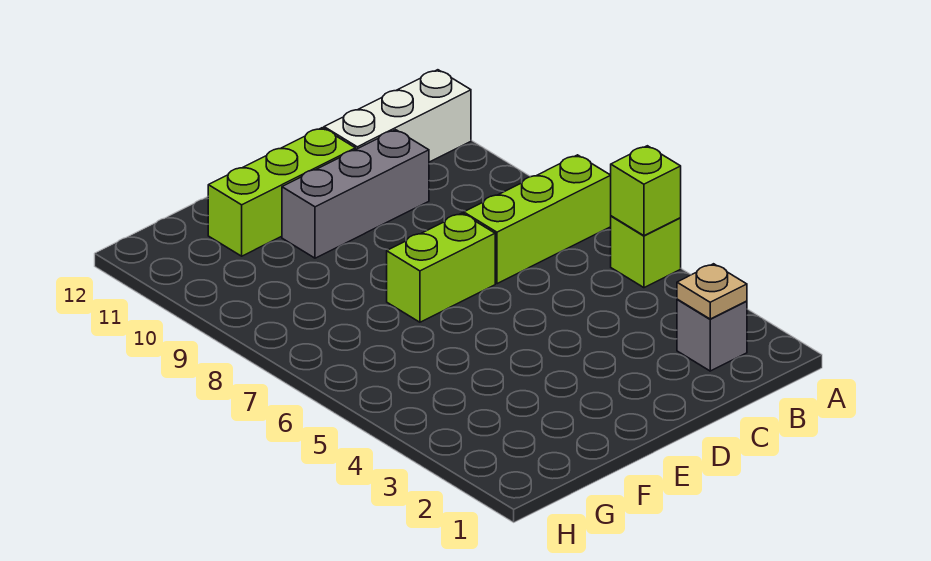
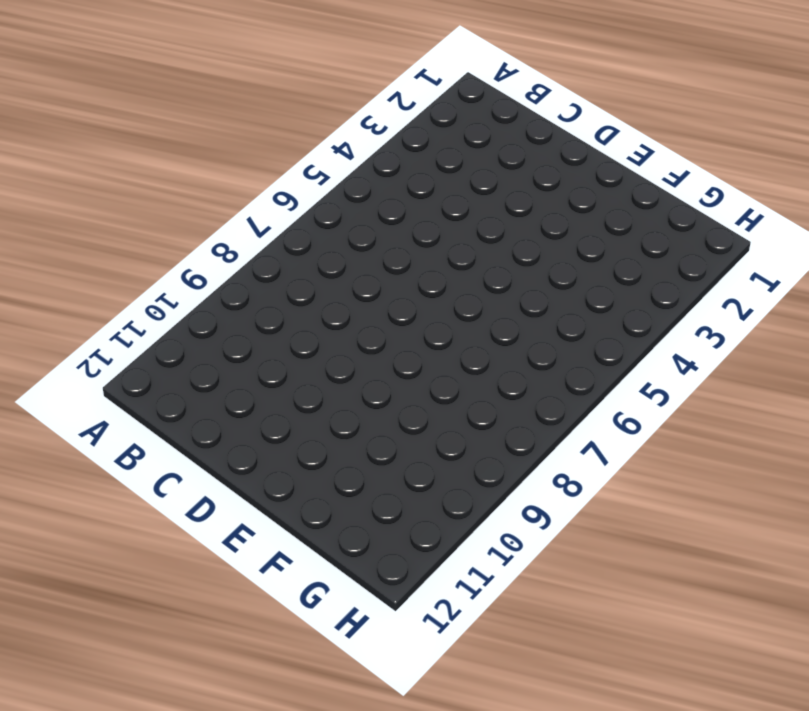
none -> lime brick A5 level 1
none -> lime brick A7:C7 level 1

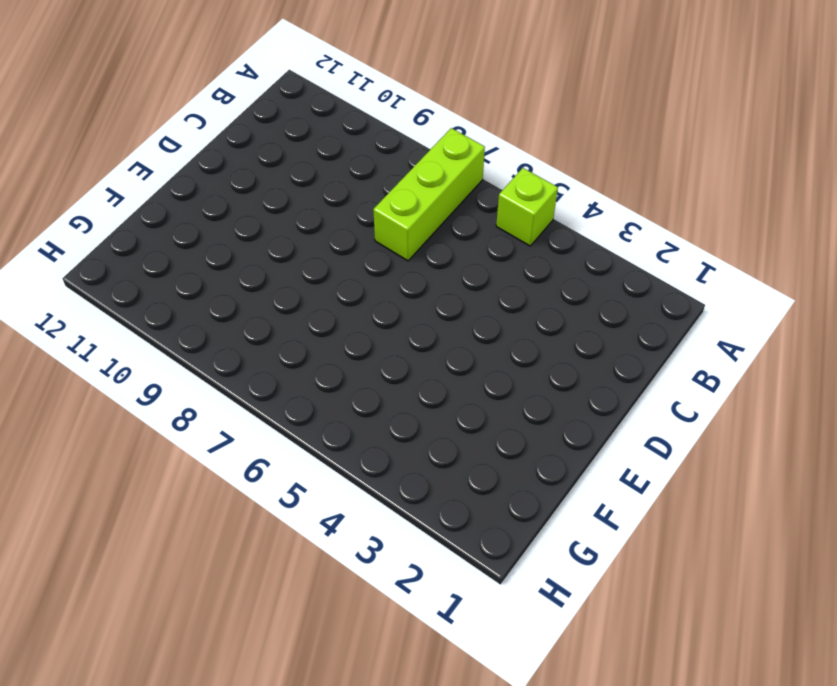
none -> white brick A11:C11 level 1
none -> grey brick B2 level 1

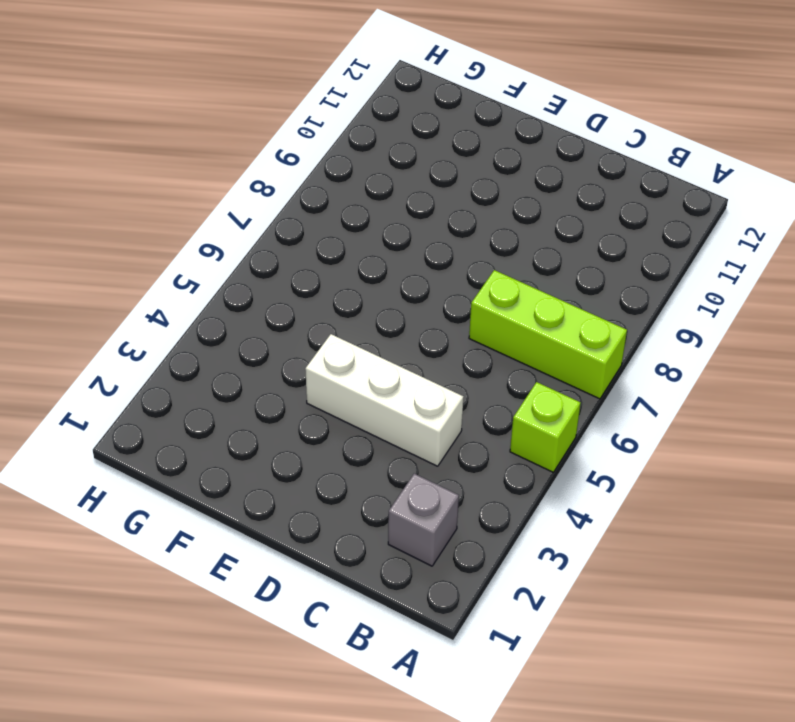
white brick C4:E4 level 1 -> white brick A11:C11 level 1
none -> grey brick C10:E10 level 1
none -> lime brick D7:E7 level 1

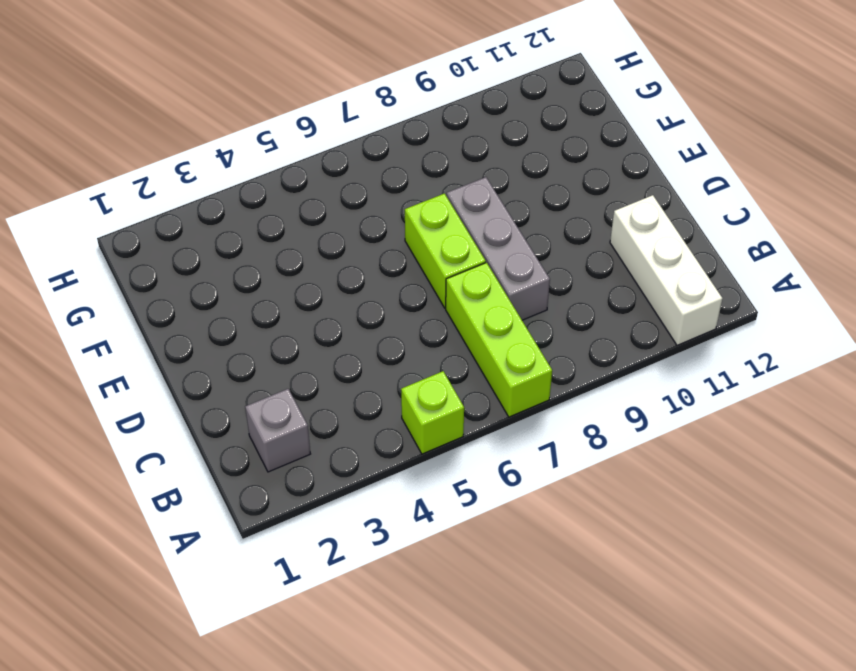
grey brick C8:E8 level 1 -> grey brick C10:E10 level 1
none -> lime brick D11:F11 level 1
none -> lime brick A5 level 2

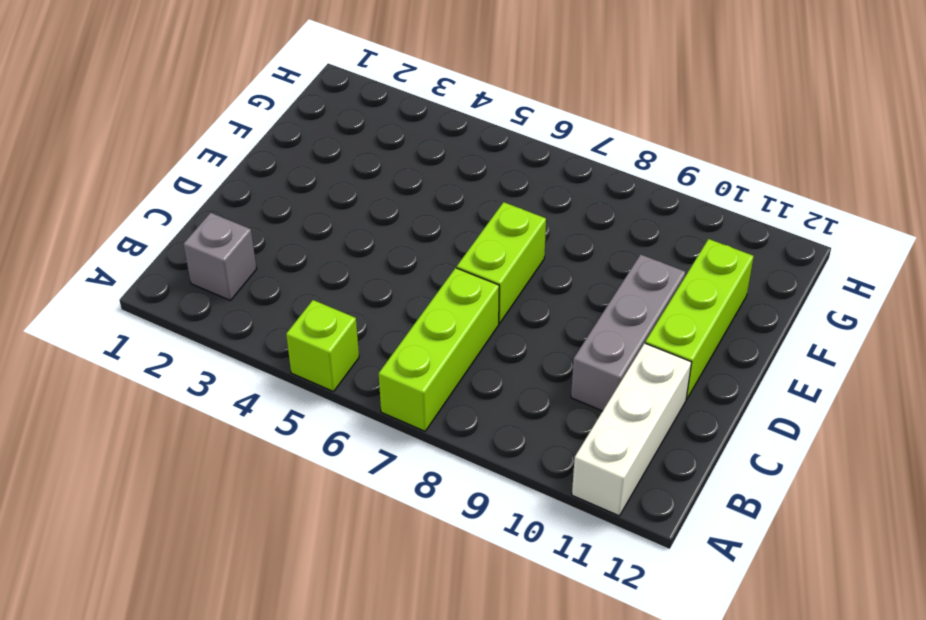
none -> lime brick A5 level 2
none -> tan plate B2 level 2

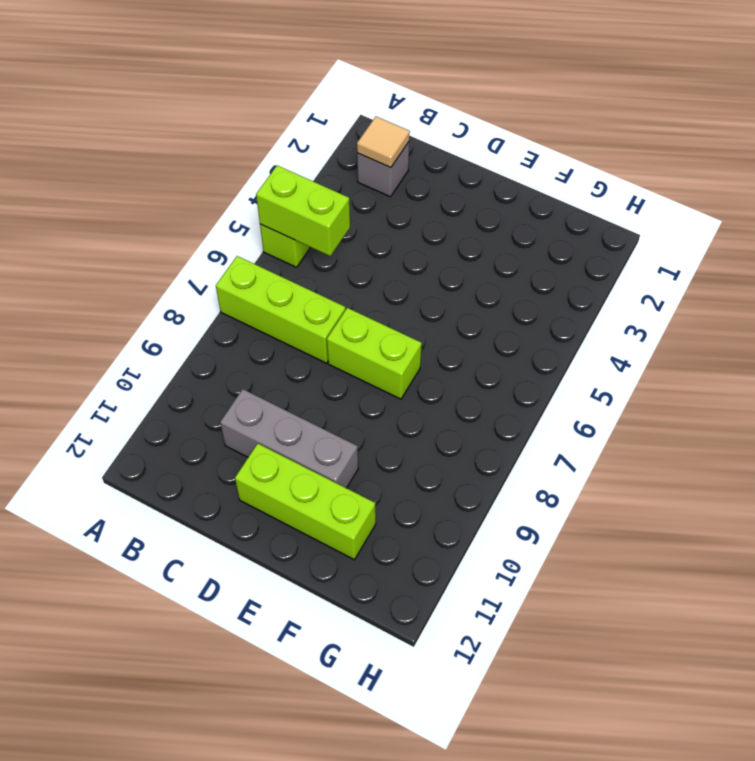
lime brick A5:B5 level 2 -> lime brick A5 level 2
tan tile B2 level 2 -> tan plate B2 level 2
none -> white brick A11:C11 level 1

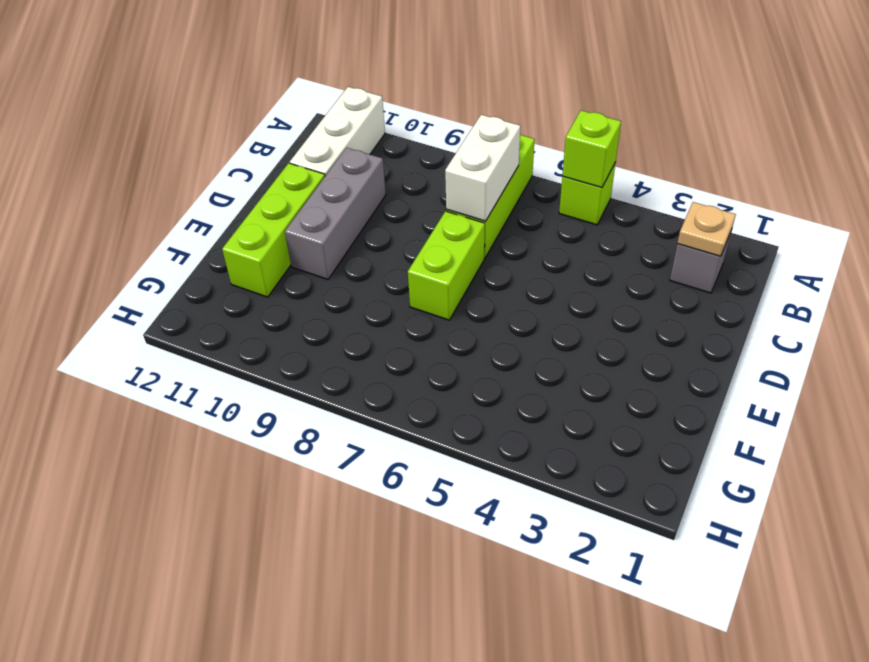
white brick B7:C7 level 2 -> none

